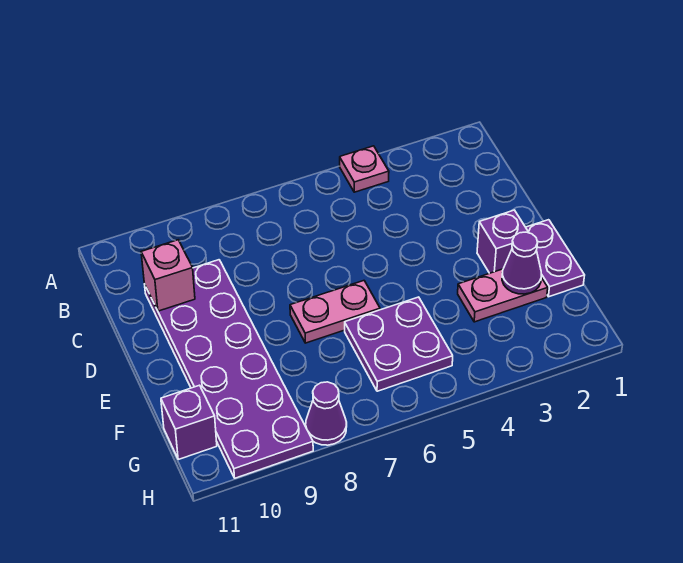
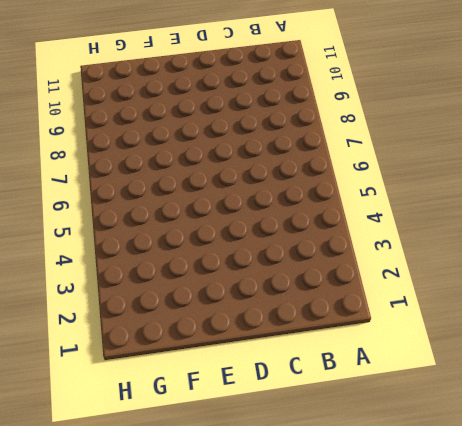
none -> pink plate A4 level 1
none -> purple plate C9:H10 level 1

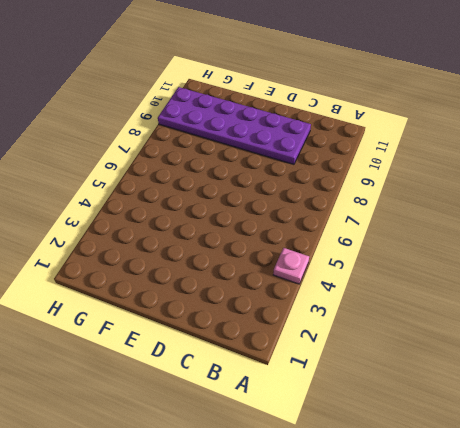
none -> purple plate E1:F1 level 1
none -> purple brick E2 level 1

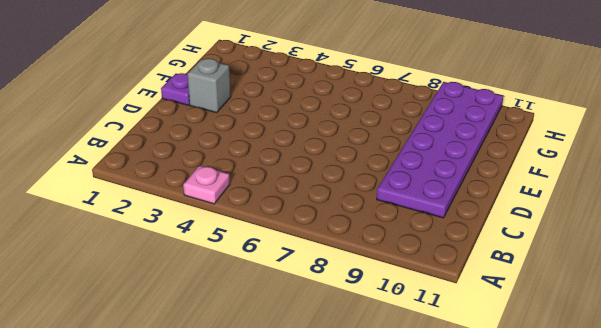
purple plate E1 level 1 -> purple plate E1:F1 level 1
grey brick E2 level 1 -> purple brick E2 level 1
none -> pink plate E6:E7 level 1
none -> pink plate F2:F3 level 1

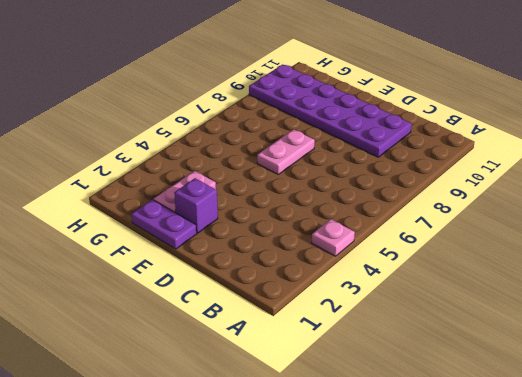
none -> purple plate F5:G6 level 1
none -> purple brick G11 level 1

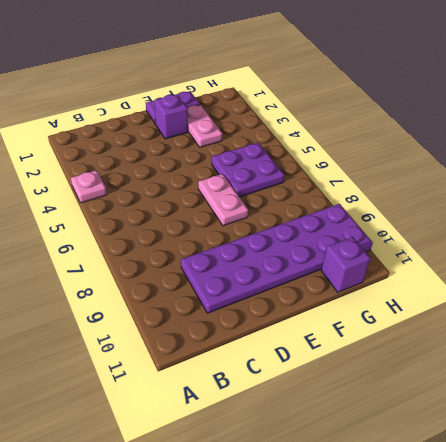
none -> purple cone H8 level 1
none -> pink brick C10 level 2

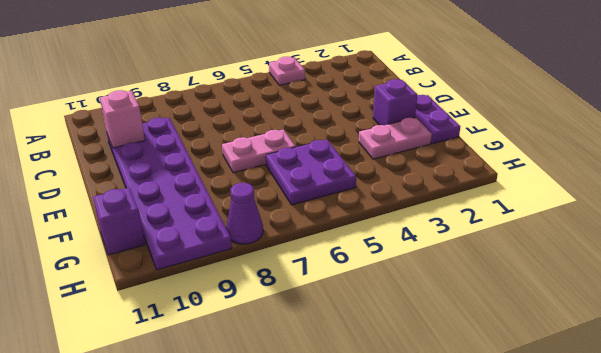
none -> purple cone F2 level 2

